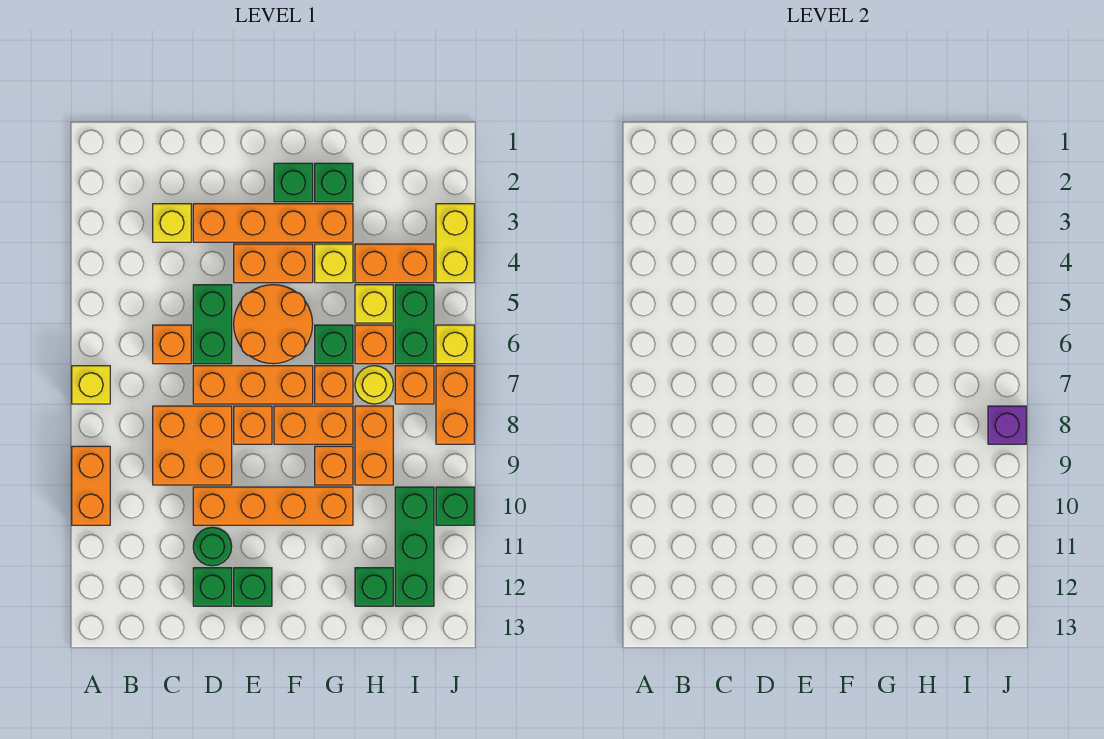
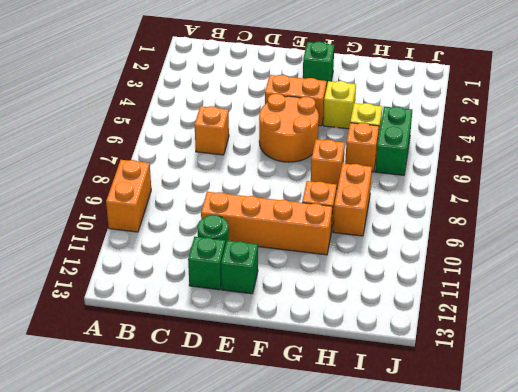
none -> yellow brick A7 level 1
none -> yellow brick C3 level 1
none -> orange brick C8:D9 level 1
none -> orange brick D3:G3 level 1

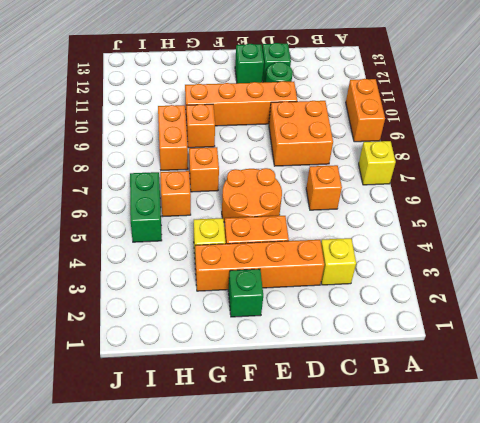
none -> green brick D5:D6 level 1
none -> orange brick D7:F7 level 1
none -> orange brick E8 level 1
none -> orange brick F8:G8 level 1

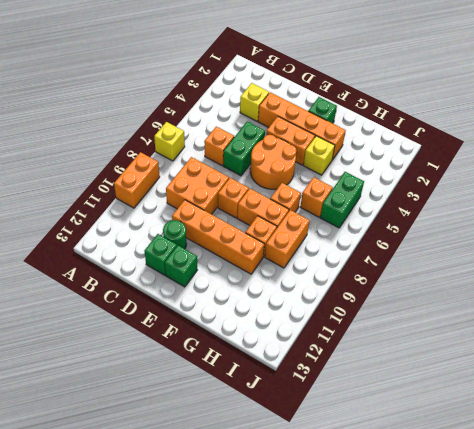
none -> orange brick D7:F7 level 1
none -> green brick G2 level 1
none -> green brick G6 level 1
none -> orange brick H4:I4 level 1

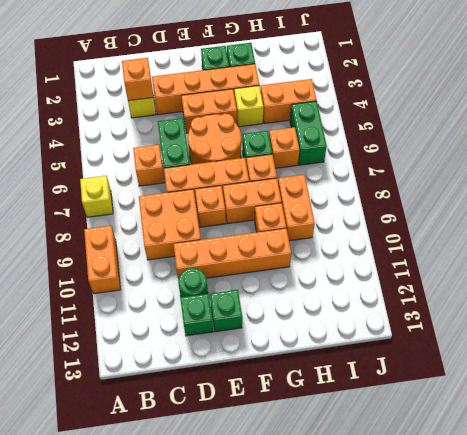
orange brick C3 level 2 -> orange brick I7 level 1
none -> yellow brick H5 level 1
none -> yellow round brick H7 level 1
none -> green brick H12 level 1
none -> green brick I10:I12 level 1

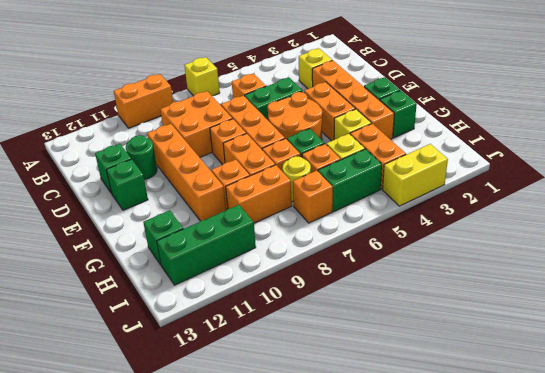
none -> yellow brick J6 level 1
none -> orange brick J7:J8 level 1
none -> green brick J10 level 1
none -> purple brick J8 level 2

